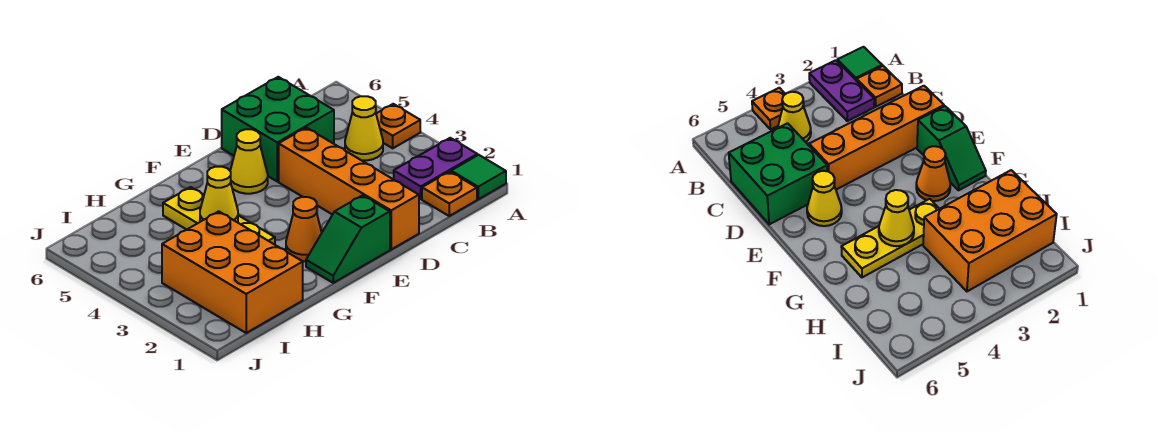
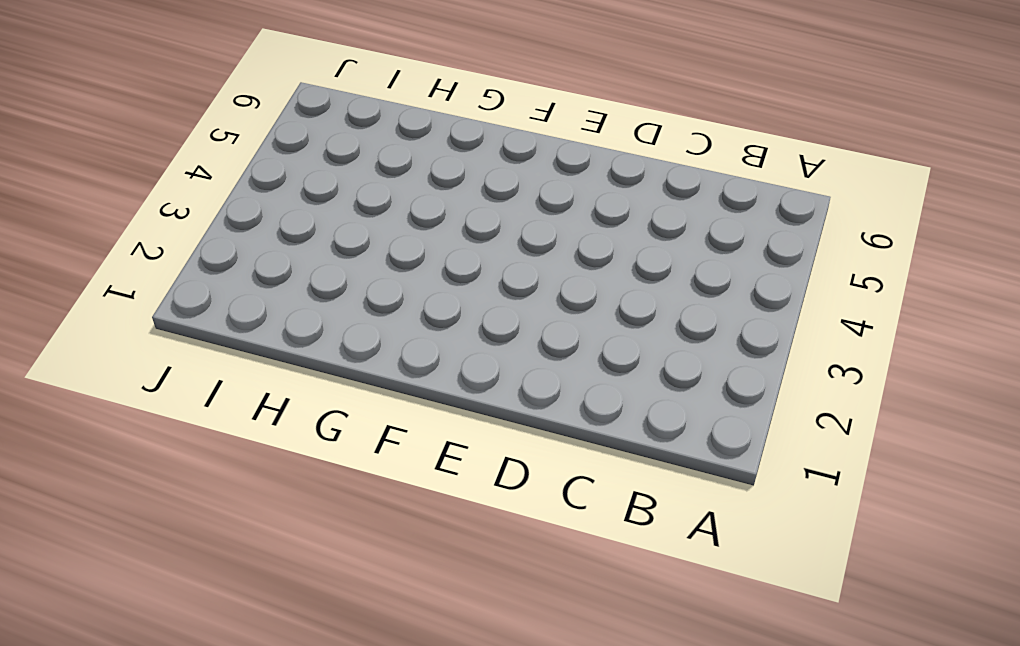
none -> green tile A1 level 1
none -> purple plate A2:B2 level 1
none -> orange plate A4 level 1

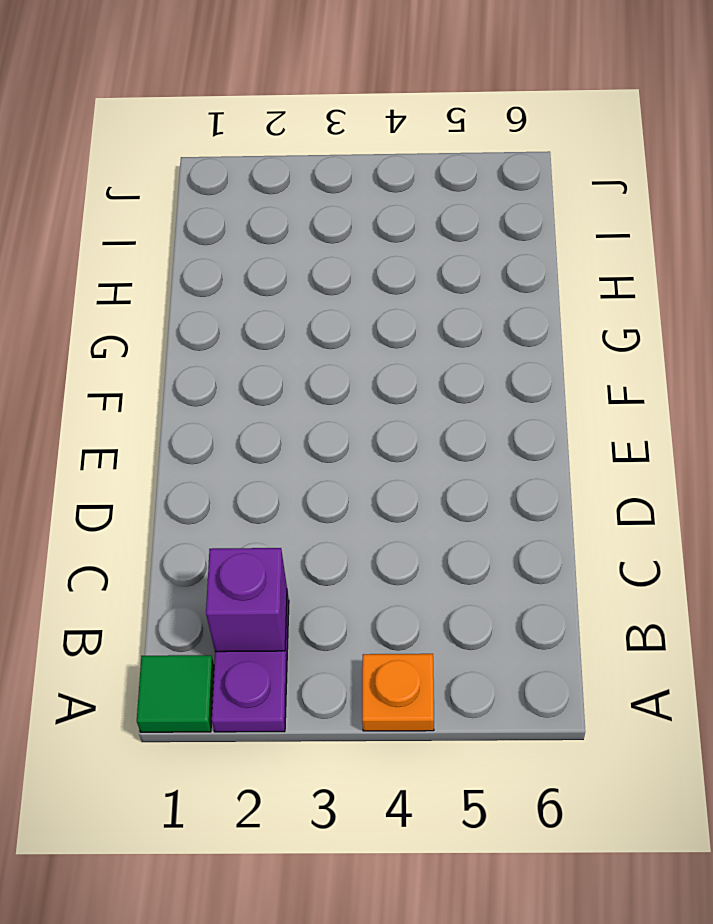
purple brick B2 level 2 -> none
none -> orange plate B1 level 1
none -> yellow cone B4 level 1
none -> green brick C5:D6 level 1

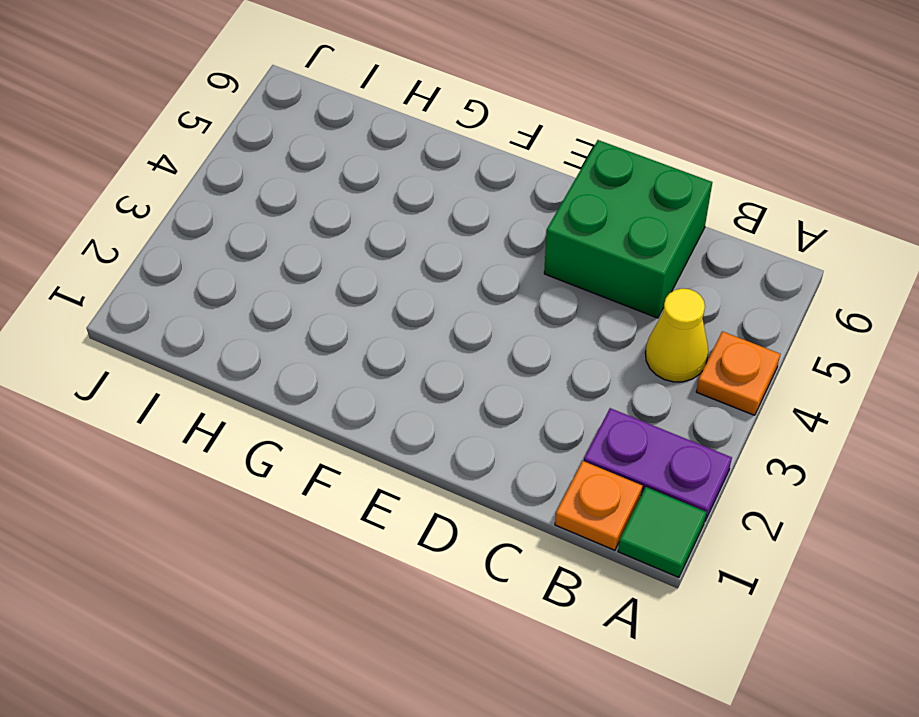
none -> orange brick D1:D4 level 1
none -> green slope E1:F1 level 1 top E
none -> yellow cone E5 level 1

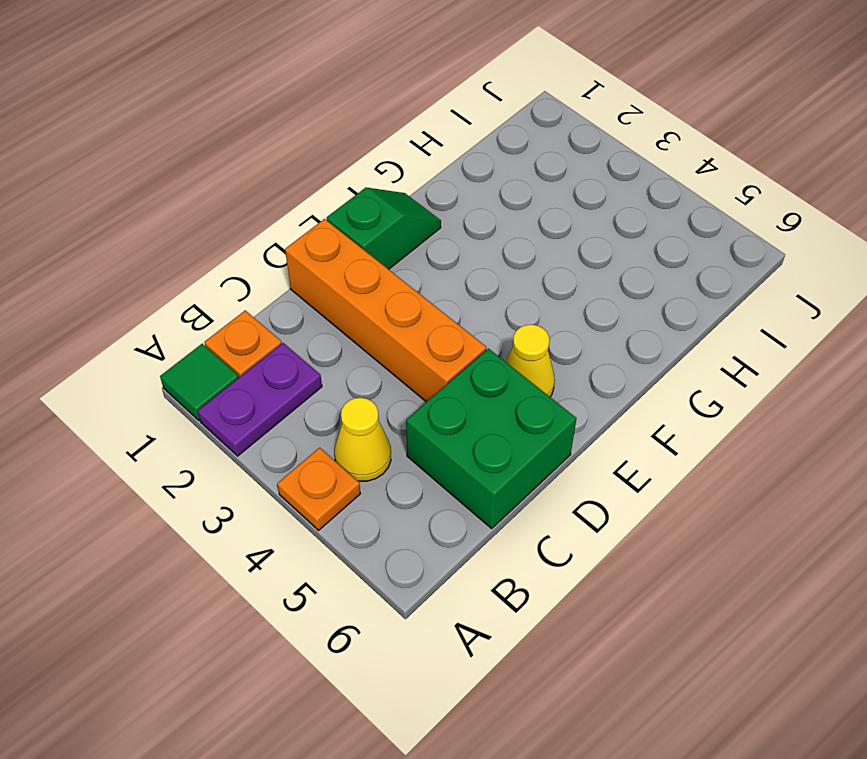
none -> orange cone F2 level 1
none -> yellow plate G3:G5 level 1
none -> orange brick H1:I3 level 1

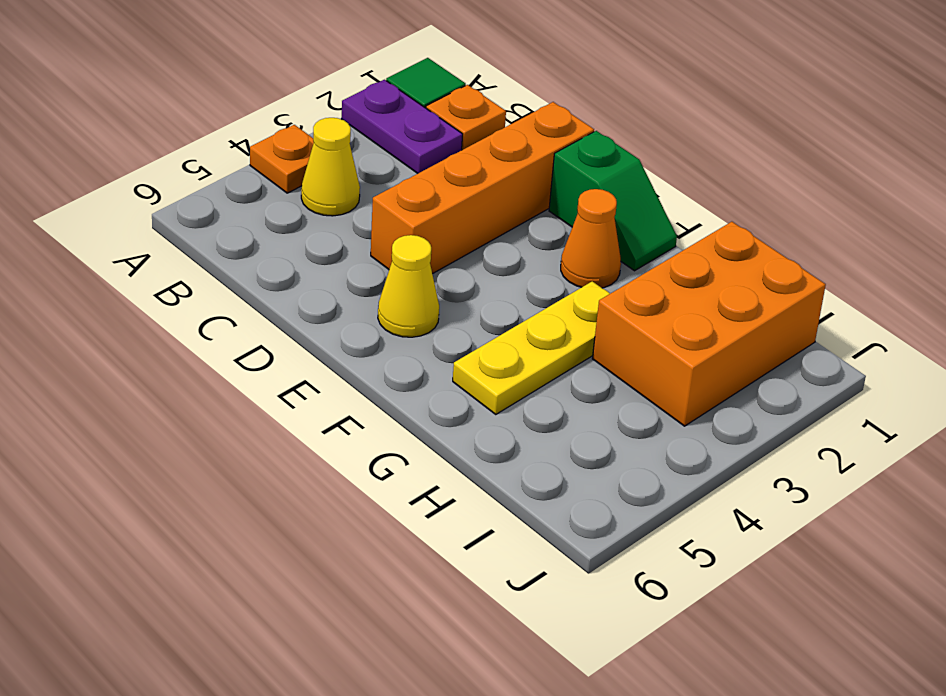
none -> green brick C5:D6 level 1
none -> yellow cone G4 level 2

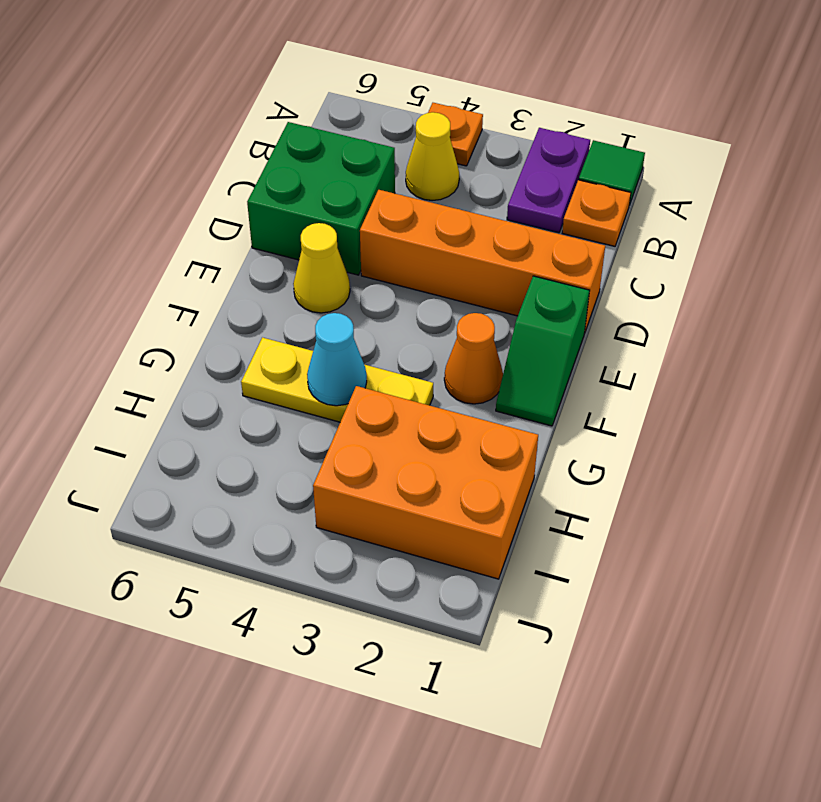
cyan cone G4 level 2 -> yellow cone G4 level 2

